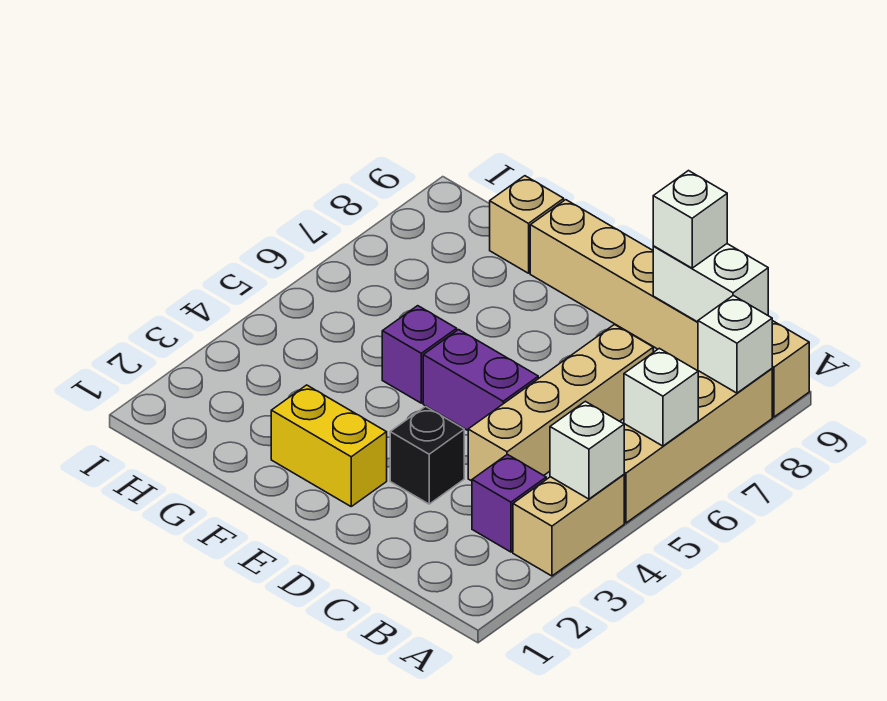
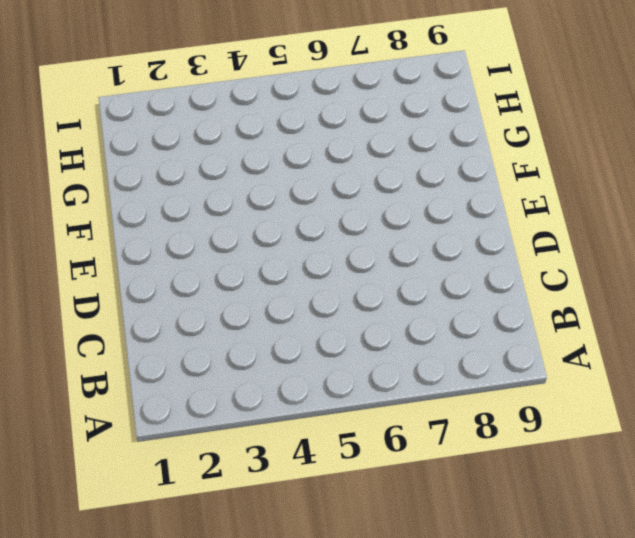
none -> tan brick A3:A4 level 1
none -> tan brick A5:A8 level 1
none -> tan brick A9:F9 level 1

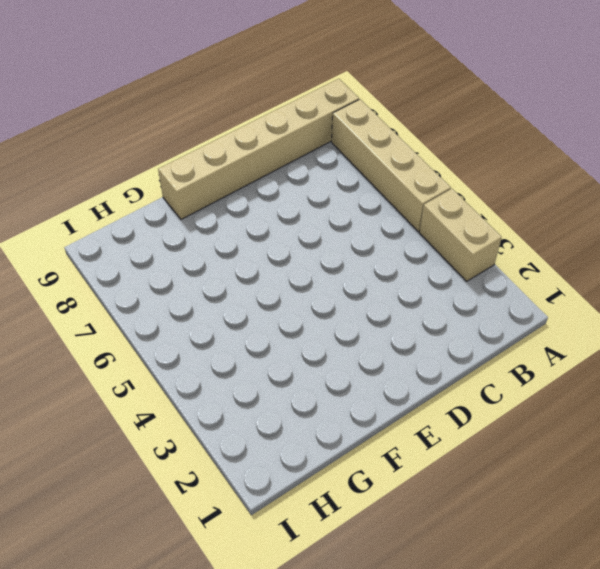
none -> purple brick B3 level 1
none -> tan brick C4:C7 level 1
none -> black brick D3 level 1

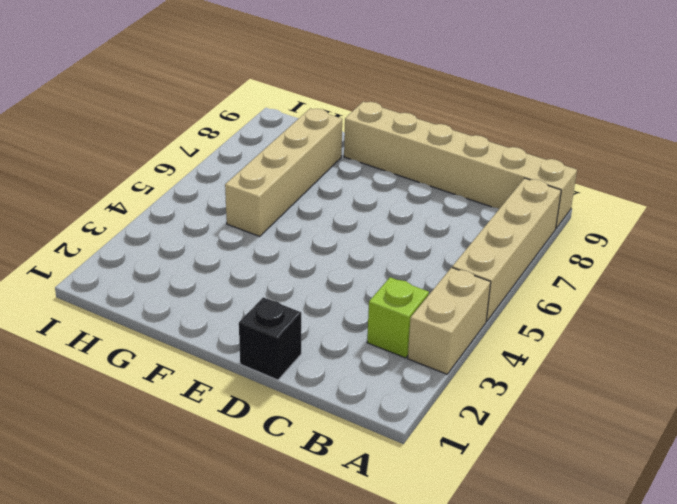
lime brick B3 level 1 -> purple brick B3 level 1
black brick D1 level 1 -> black brick D3 level 1
tan brick G5:G8 level 1 -> tan brick C4:C7 level 1
none -> purple brick D5:E5 level 1
none -> yellow brick E2:F2 level 1
none -> purple brick F5 level 1

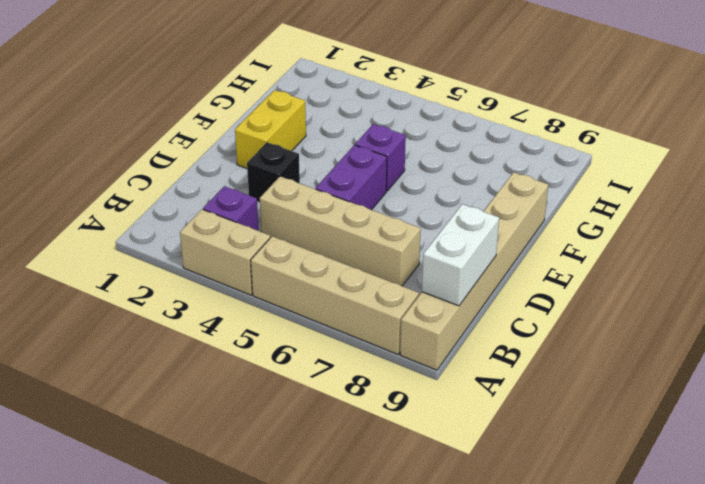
none -> tan brick G9 level 1
none -> white brick A4 level 2
none -> white brick A6 level 2

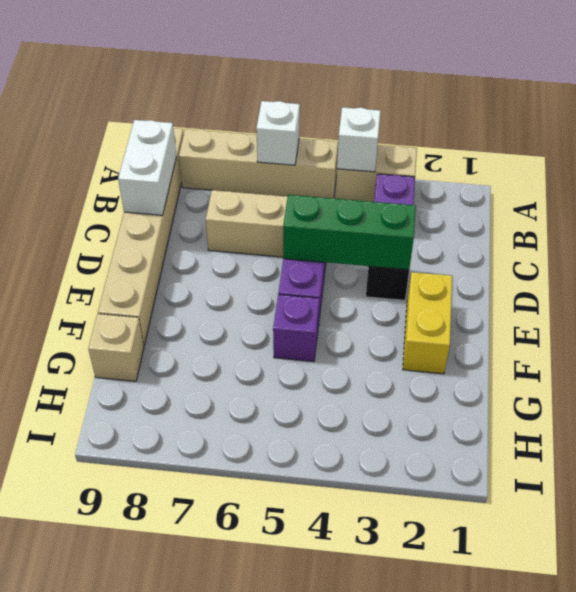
green brick D3:D5 level 2 -> none
none -> white brick A8 level 2
none -> white brick C9 level 3

